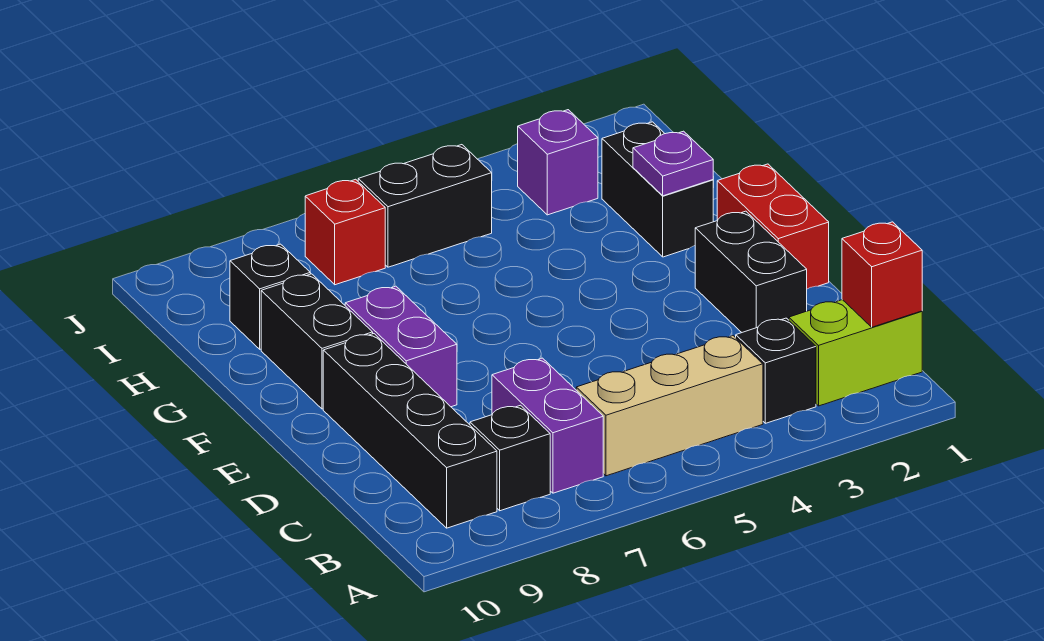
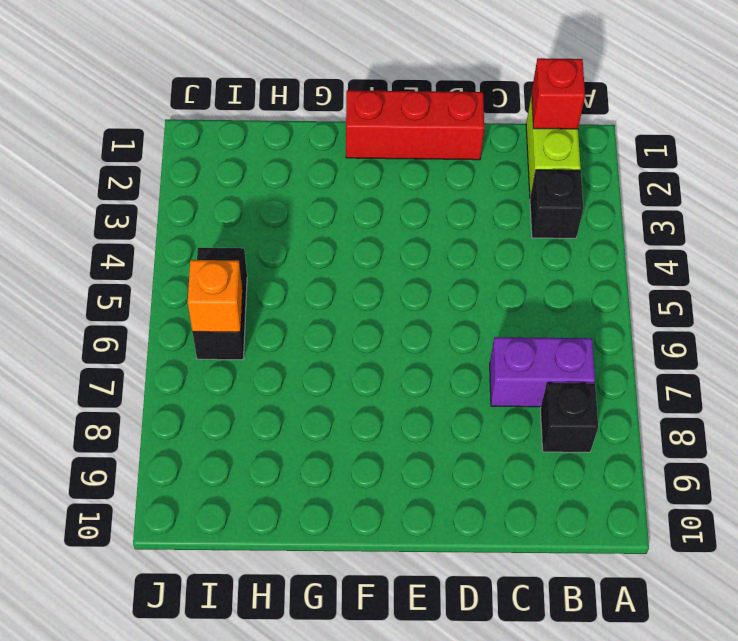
red brick D1:F1 level 1 -> red brick E1:F1 level 1
orange brick I6 level 2 -> none
none -> tan brick B4:B6 level 1
none -> black brick B9:E9 level 1
none -> black brick D2:E2 level 1

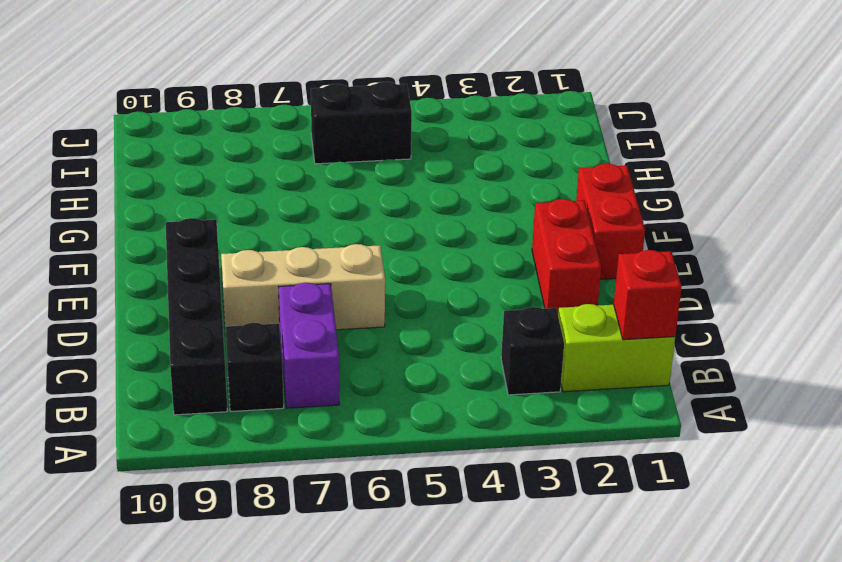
red brick D2:E2 level 1 -> black brick D2:E2 level 1
tan brick D6:D8 level 1 -> tan brick B4:B6 level 1
none -> purple brick E8:F8 level 1
none -> black brick F9:G9 level 1
none -> black brick G2:H2 level 1

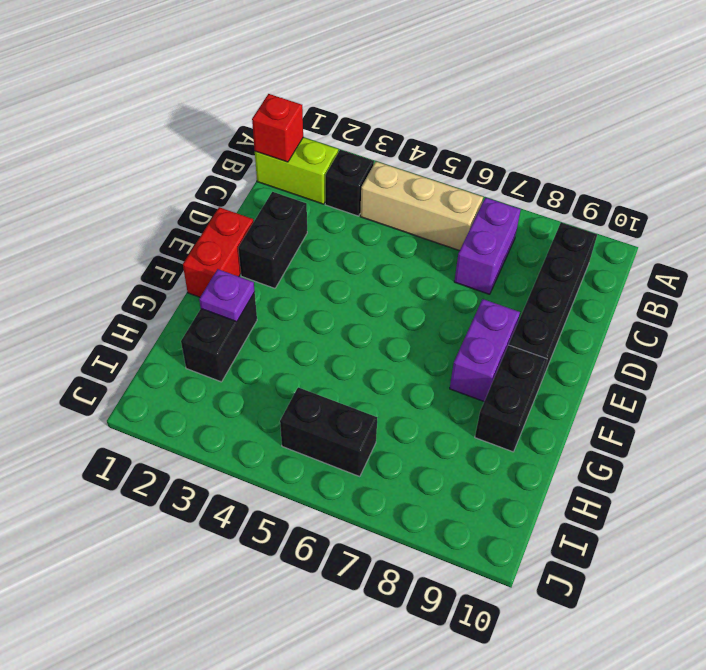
none -> black brick B8 level 1
none -> black brick H9 level 1
none -> purple brick I3 level 1

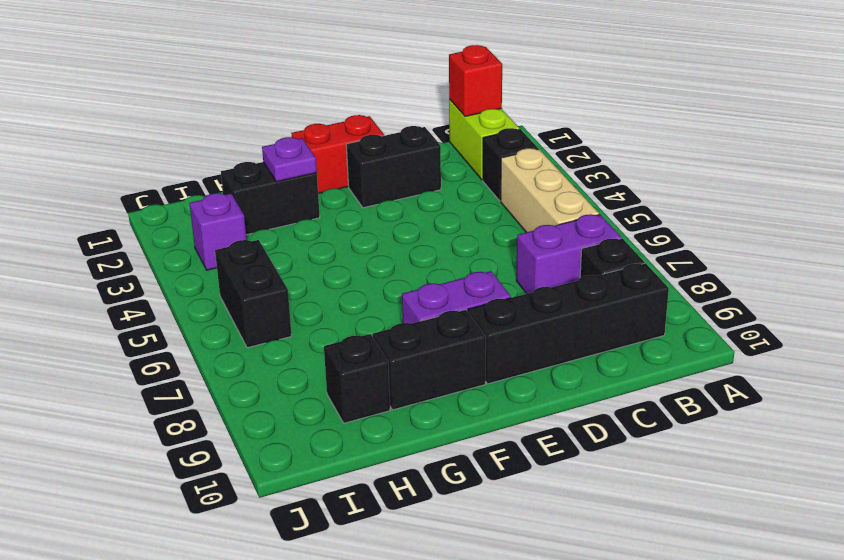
none -> red brick I7 level 1

